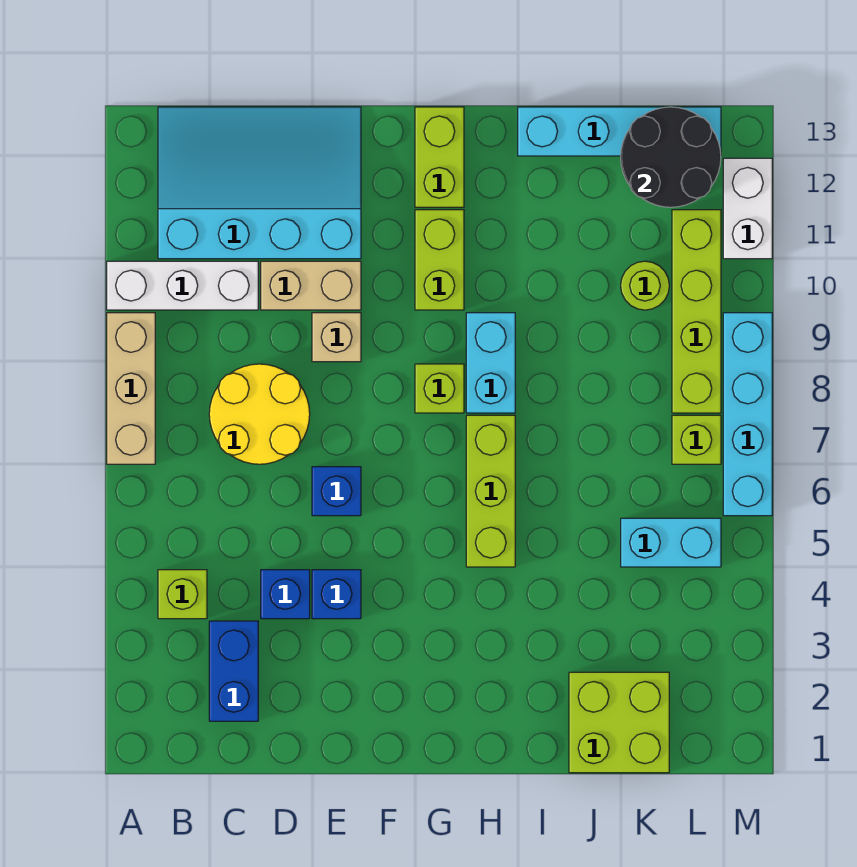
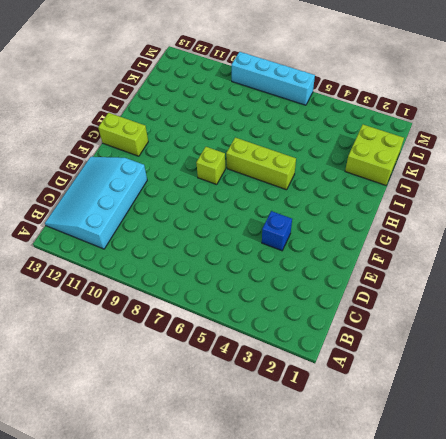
none -> tan brick A7:A9 level 1
none -> white brick A10:C10 level 1
none -> lime brick B4 level 1

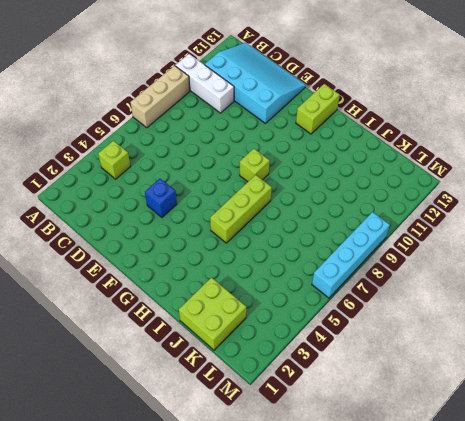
none -> blue brick C2:C3 level 1
none -> yellow round brick C7:D8 level 1
none -> blue brick D4 level 1

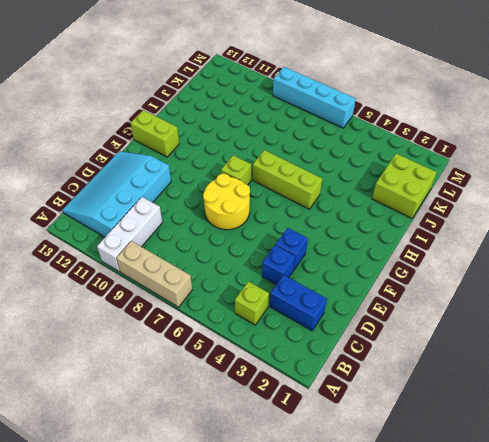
yellow round brick E7:F8 level 1 -> yellow round brick C7:D8 level 1
none -> tan brick D10:E10 level 1
none -> blue brick E6 level 1
none -> tan brick E9 level 1

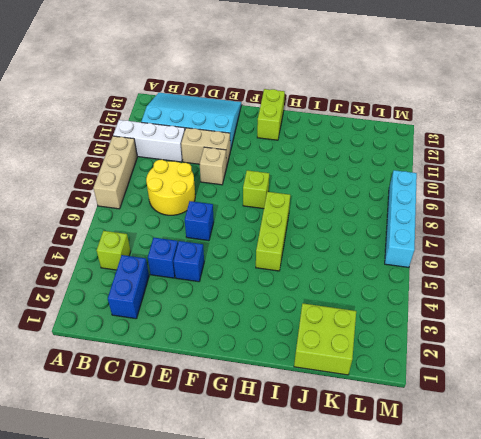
none -> lime brick G10:G11 level 1
none -> cyan brick H8:H9 level 1
none -> cyan brick I13:L13 level 1

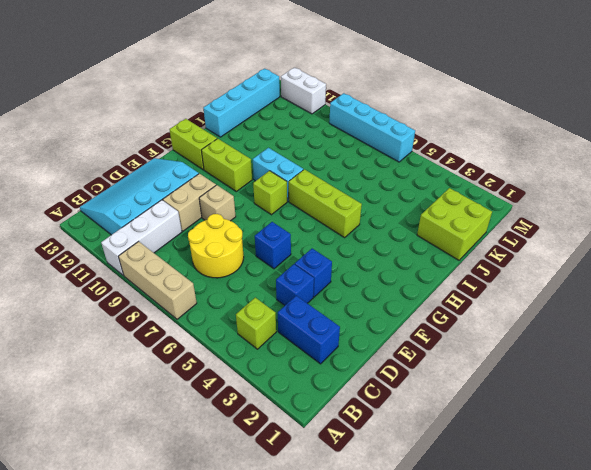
none -> cyan brick K5:L5 level 1
none -> lime round brick K10 level 1
none -> lime brick L7 level 1

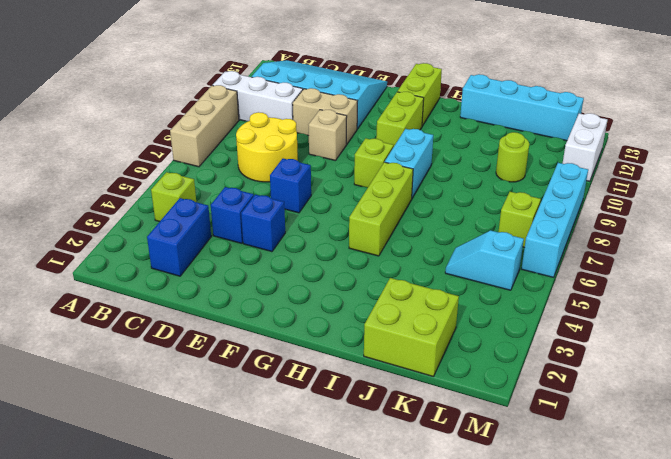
cyan slope K5:L5 level 1 top L -> cyan brick K5:L5 level 1
none -> lime brick L8:L11 level 1
none -> black round brick K12:L13 level 2

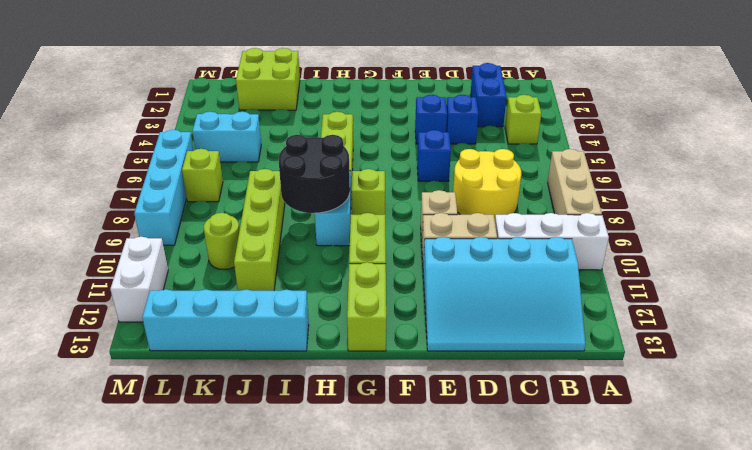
black round brick H8:I9 level 2 -> black round brick K12:L13 level 2
lime brick J8:J11 level 1 -> lime brick L8:L11 level 1

